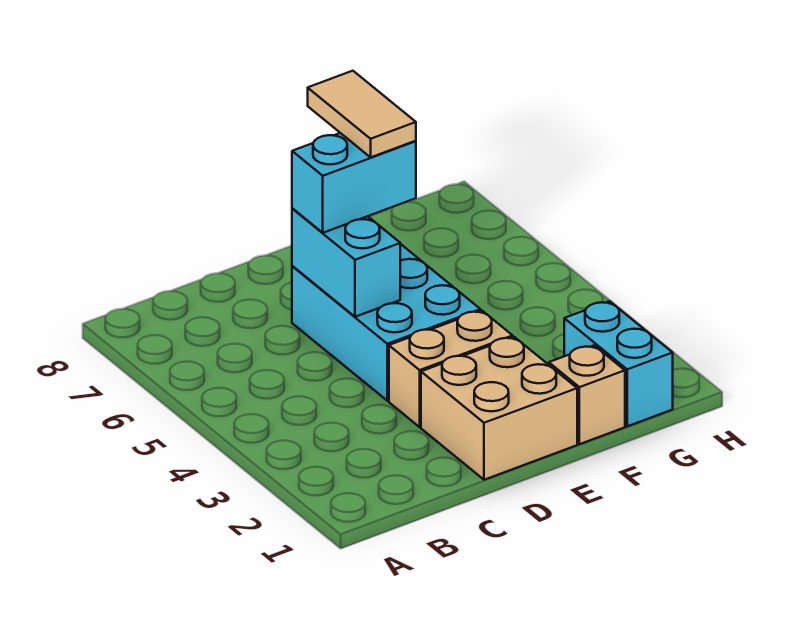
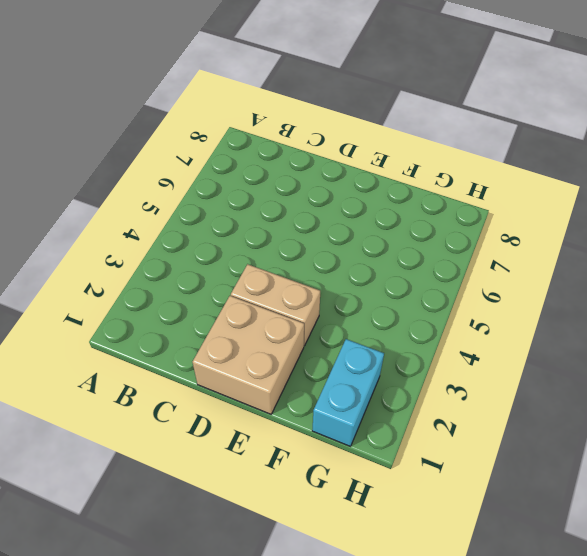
none -> cyan brick D4:E6 level 1
none -> tan brick F1 level 1

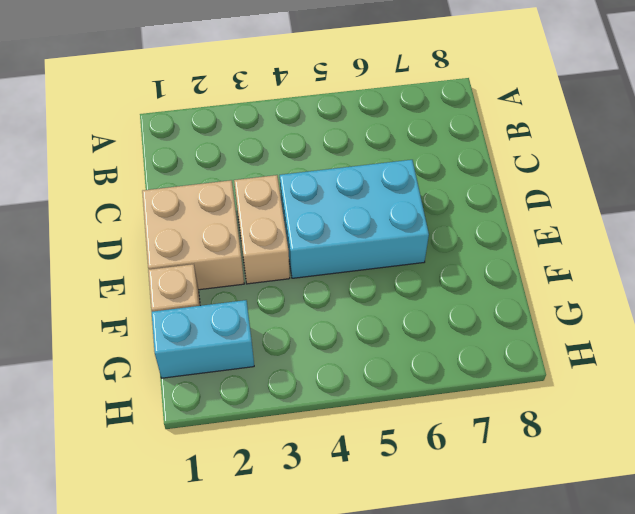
none -> cyan brick D5:D6 level 2
none -> cyan brick D6:E6 level 3

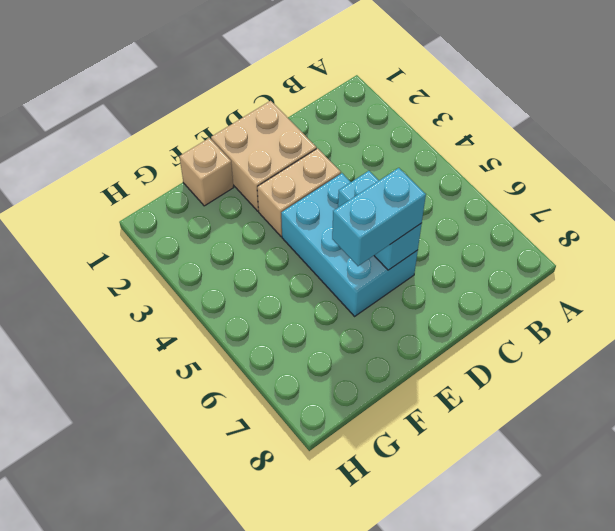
none -> cyan brick G1:G2 level 1
none -> tan tile E6:E7 level 4

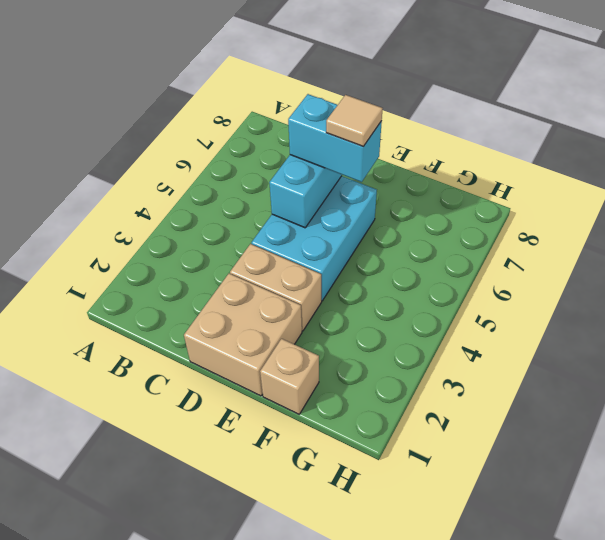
tan tile E6 level 4 -> tan tile E6:E7 level 4
none -> cyan brick G1:G2 level 1

